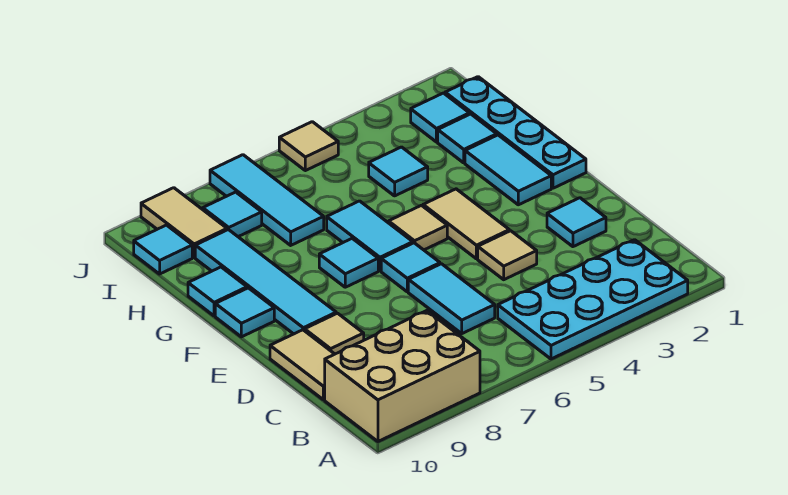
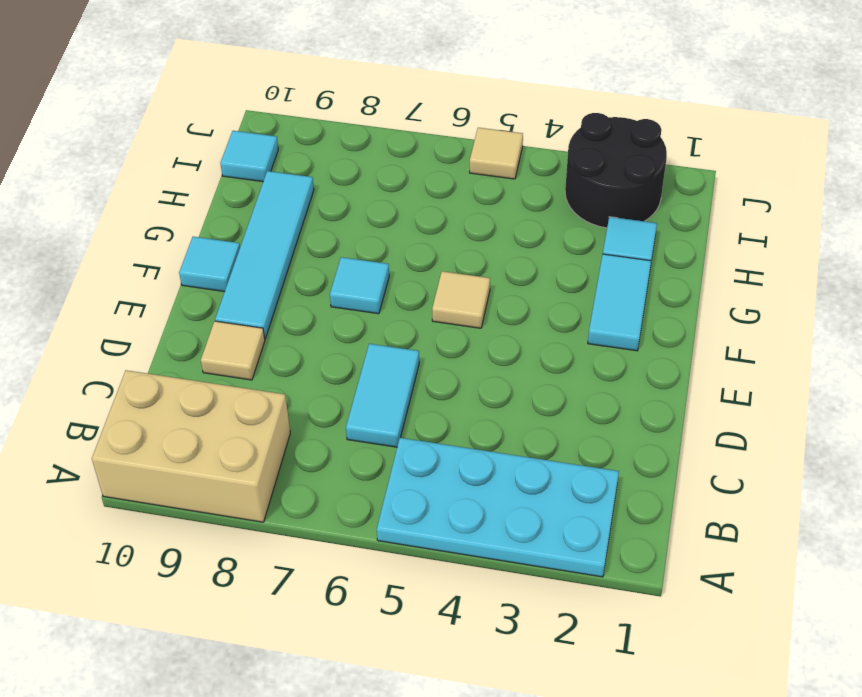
black round brick I2:J3 level 1 -> cyan tile I2 level 1
none -> tan tile C10:D10 level 1
none -> cyan tile D2 level 1
none -> tan tile D4 level 1

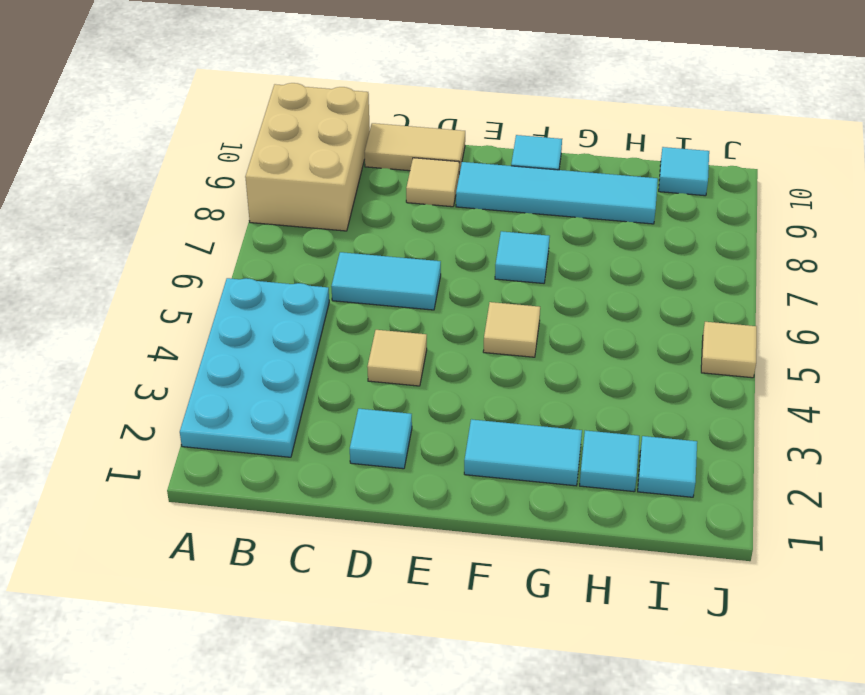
none -> tan tile E4:F4 level 1
none -> cyan tile E6 level 1
none -> cyan plate F1:I1 level 1

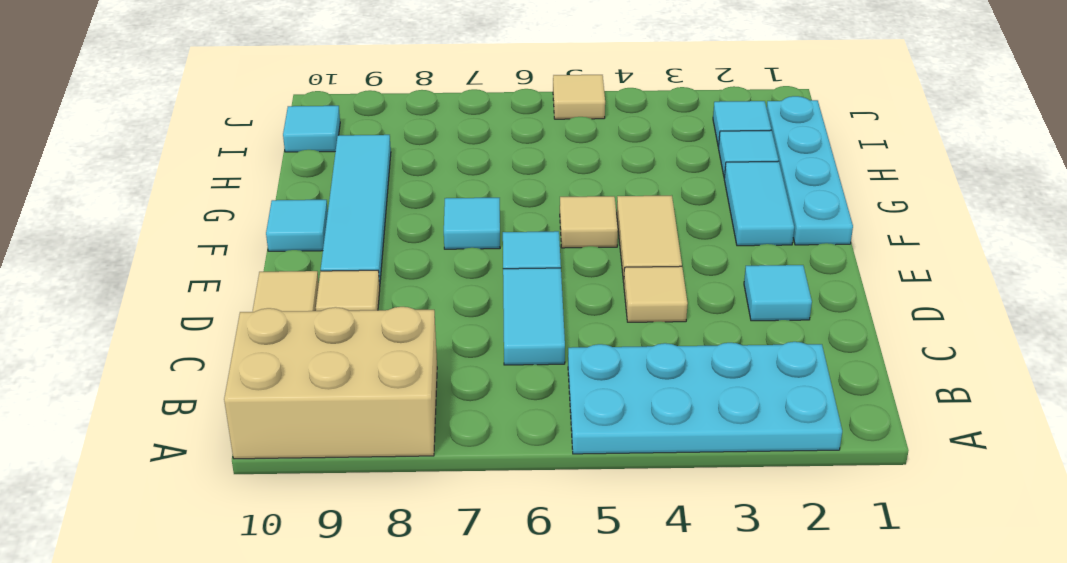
none -> cyan tile F6:G6 level 1
none -> cyan tile G10 level 1
none -> cyan tile H4 level 1

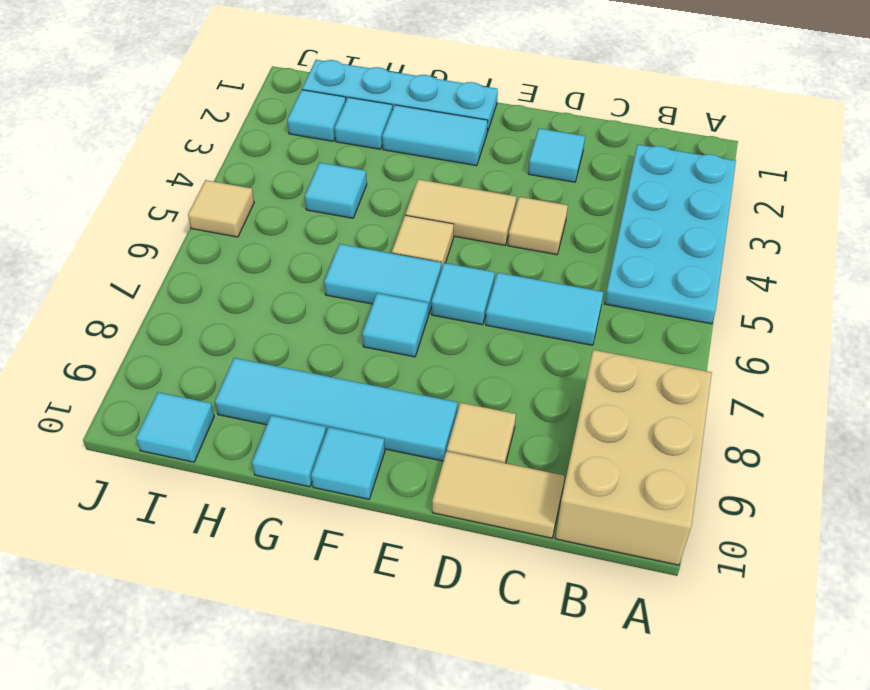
none -> cyan tile H7:J7 level 1
none -> cyan tile I8 level 1
none -> tan tile I9:J9 level 1

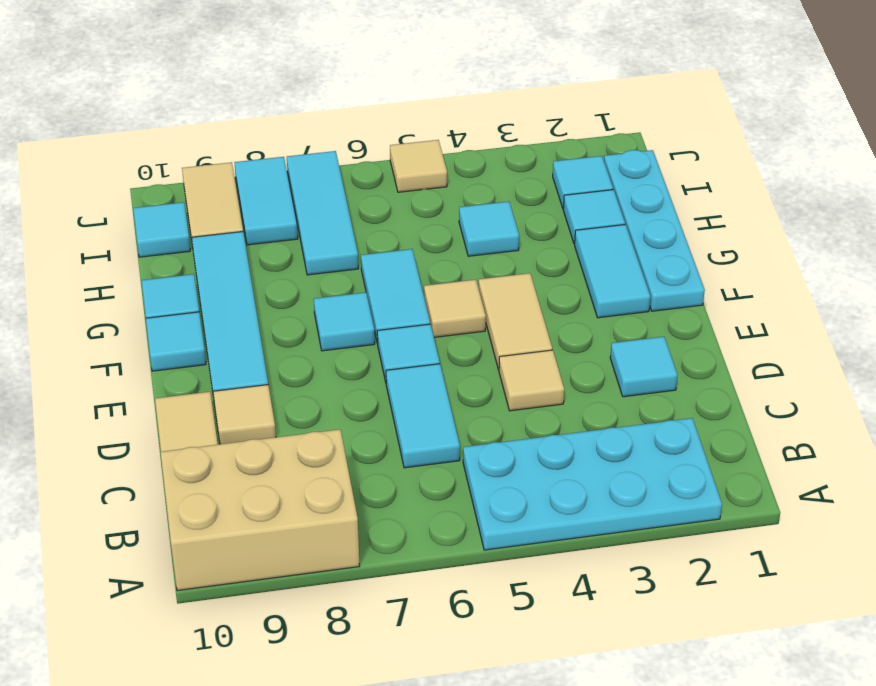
cyan tile I8:J8 level 1 -> cyan tile I8 level 1

